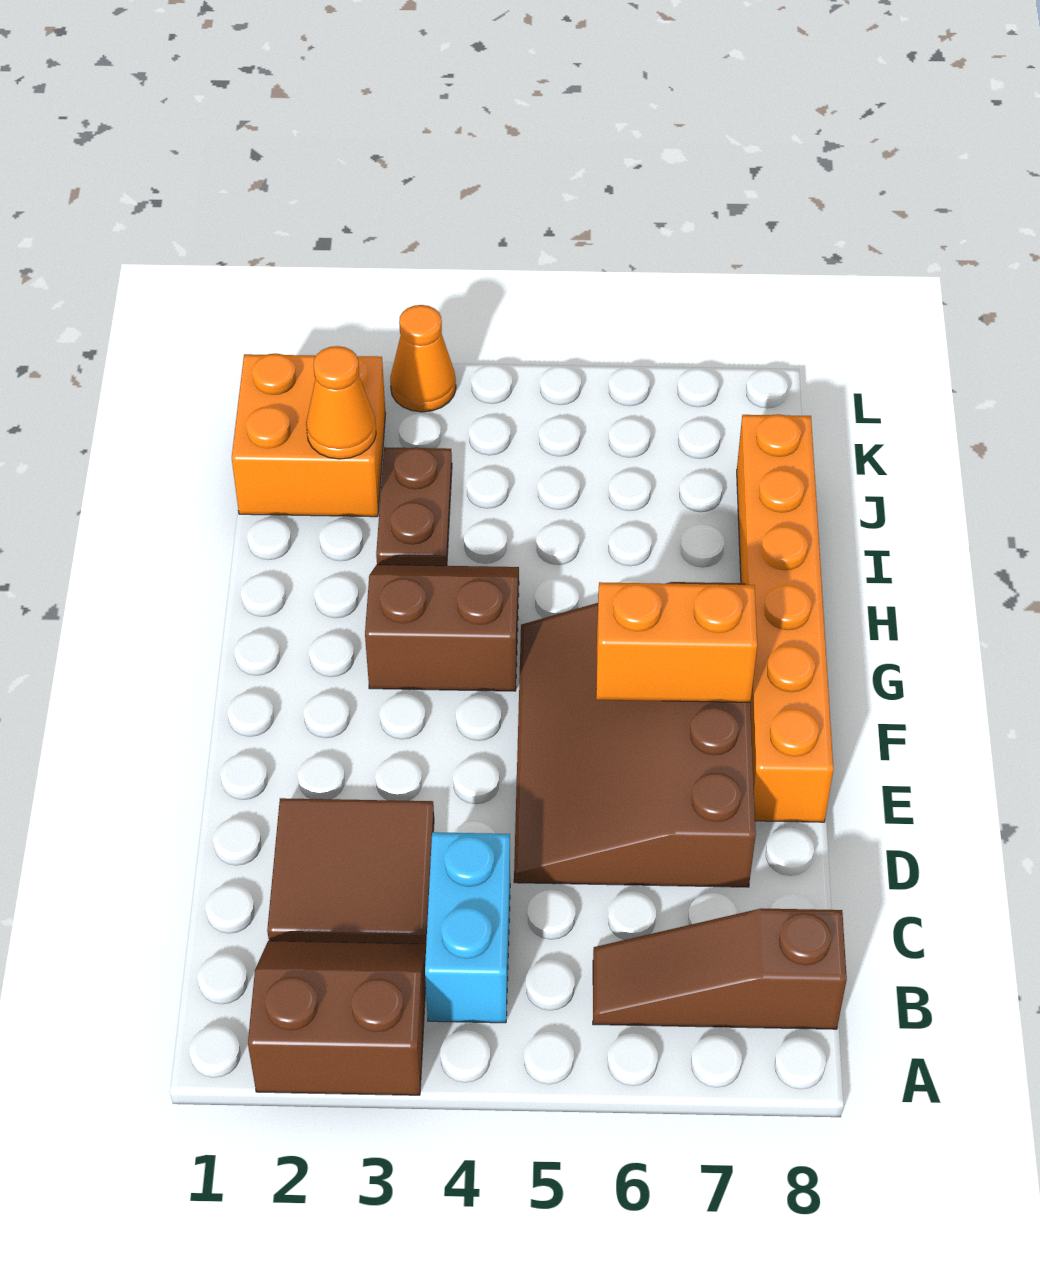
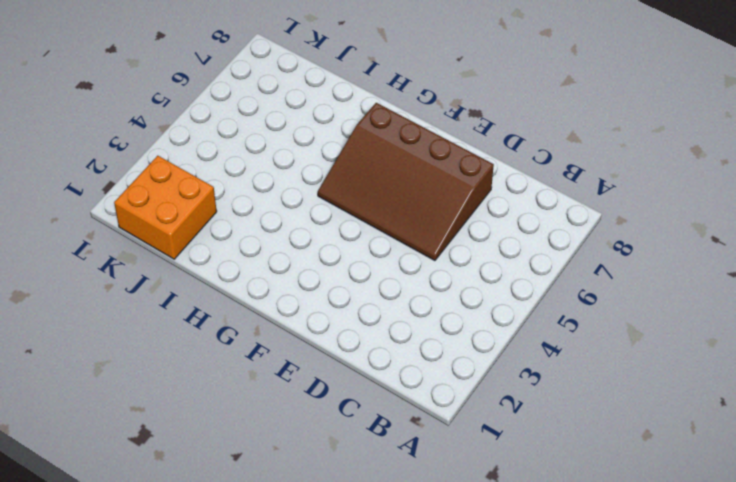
none -> brown slope A2:B3 level 1 top A
none -> cyan brick B4:C4 level 1
none -> brown slope B6:B8 level 1 top 8

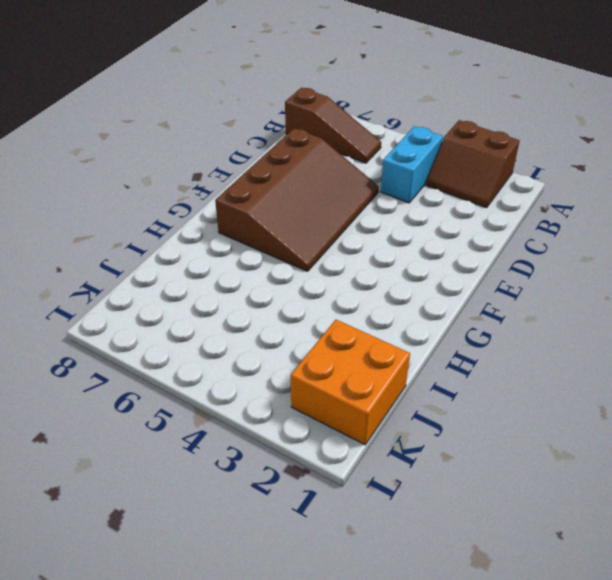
none -> brown tile C2:D3 level 1
none -> orange brick E8:J8 level 1
none -> brown slope G3:H4 level 1 top G

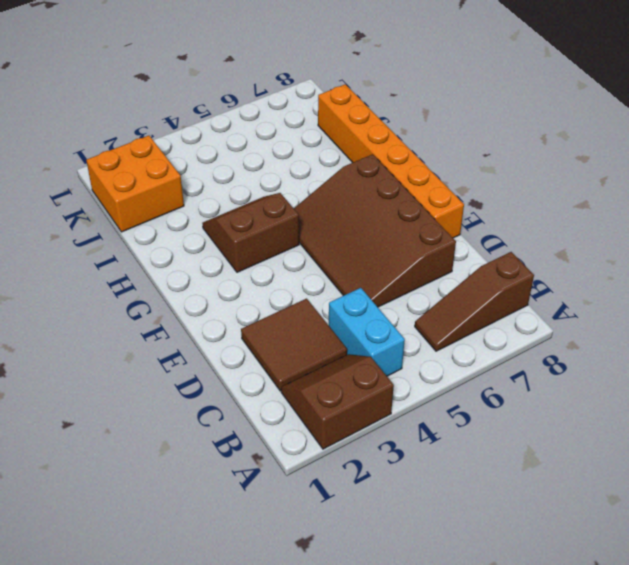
none -> brown plate I3:J3 level 1
none -> orange cone L3 level 1
none -> orange brick F6:F7 level 2

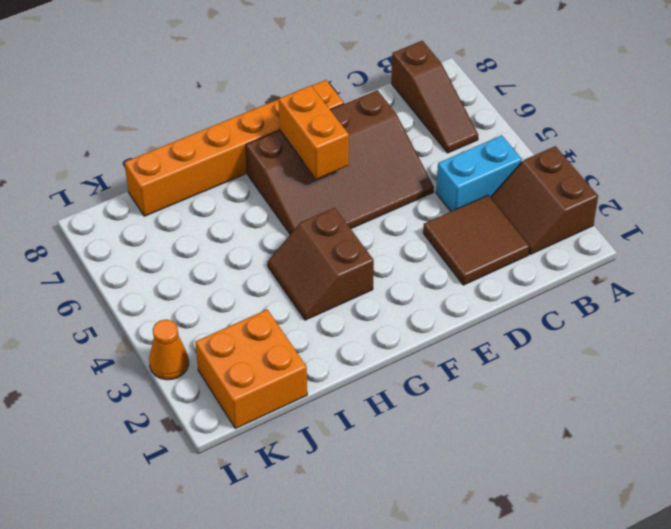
none -> brown plate I3:J3 level 1
none -> orange cone J2 level 2

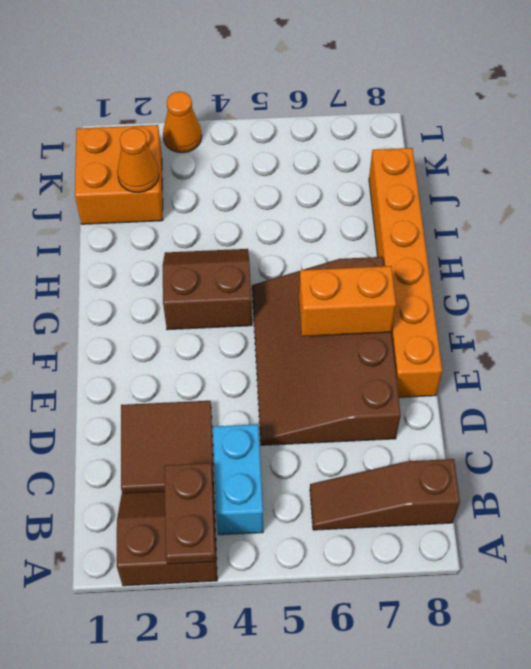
brown plate A3:B3 level 2 -> brown plate I3:J3 level 1

